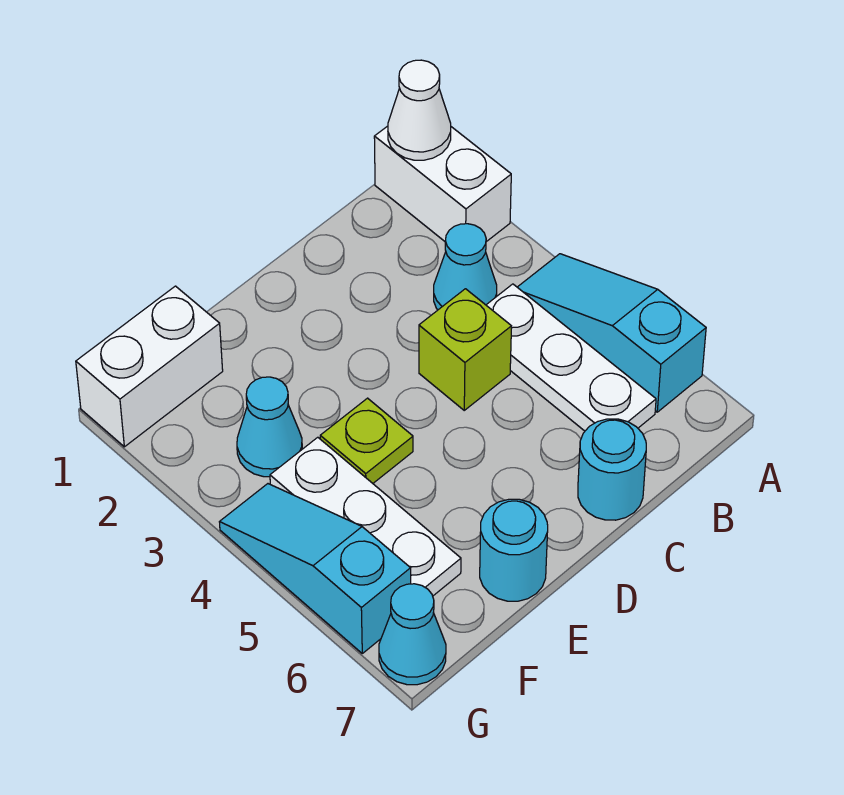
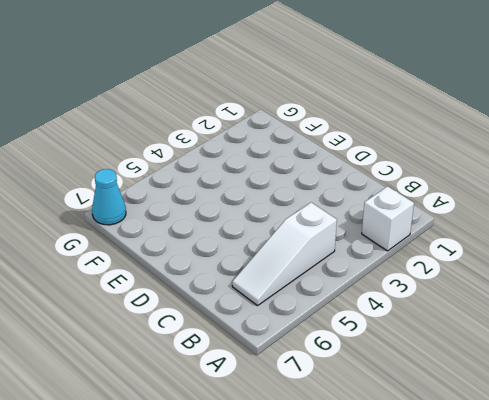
white brick A2 level 1 -> white brick A1:A2 level 1
white slope B4:B6 level 1 top 4 -> white plate B4:B6 level 1
none -> cyan slope A4:A6 level 1 top 6
none -> cyan cone B3 level 1
none -> lime brick C4 level 1

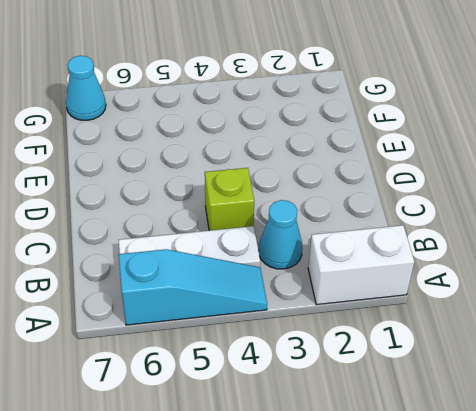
none -> cyan round brick C7 level 1
none -> lime plate E4 level 1
none -> cyan round brick E7 level 1

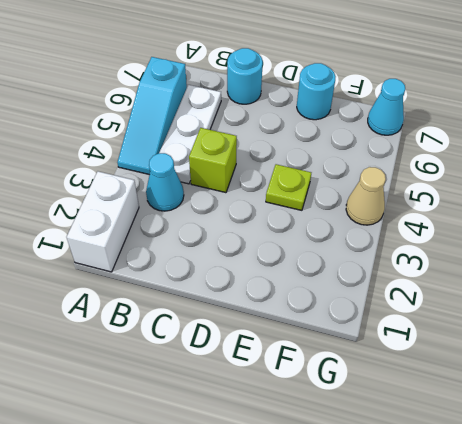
tan cone G4 level 1 -> cyan slope G4:G6 level 1 top 6
none -> white brick F1:G1 level 1
none -> cyan cone F3 level 1
none -> white plate F4:F6 level 1

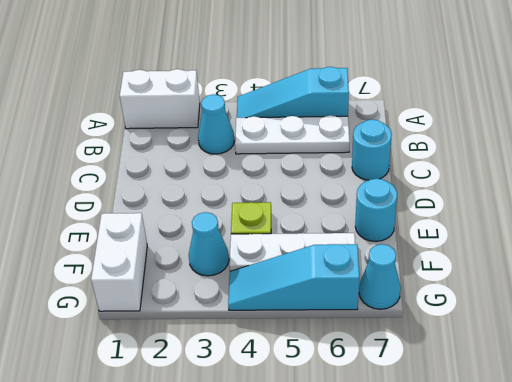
none -> lime brick C4 level 1
none -> white cone A1 level 2

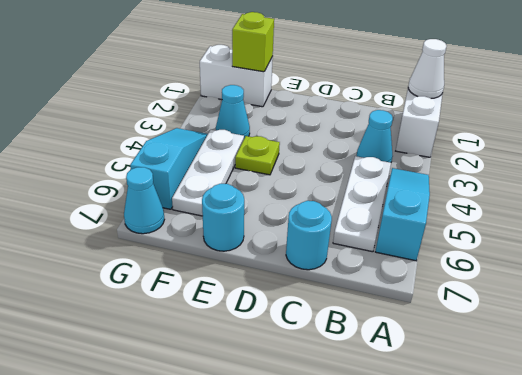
lime brick F1 level 2 -> lime brick C4 level 1

